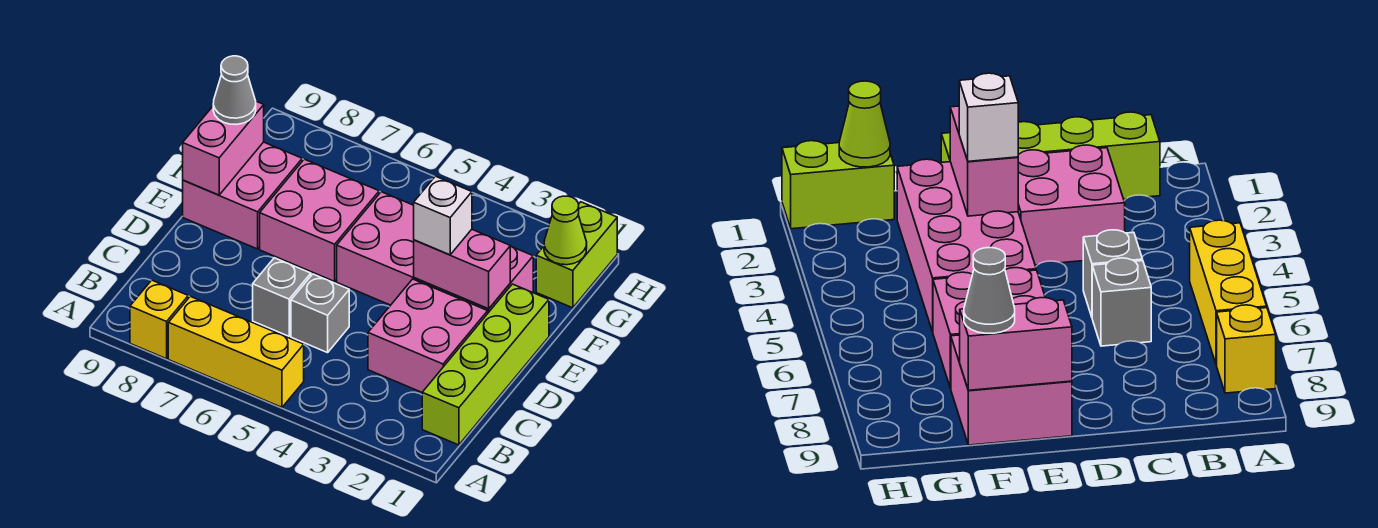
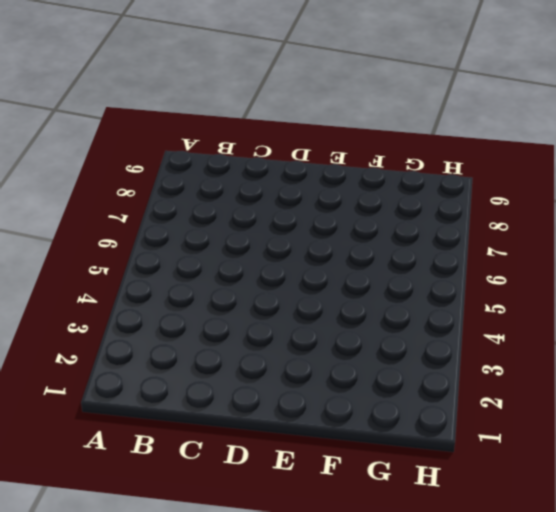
none -> yellow brick A5:A7 level 1
none -> yellow brick A8 level 1
none -> lime brick B1:E1 level 1

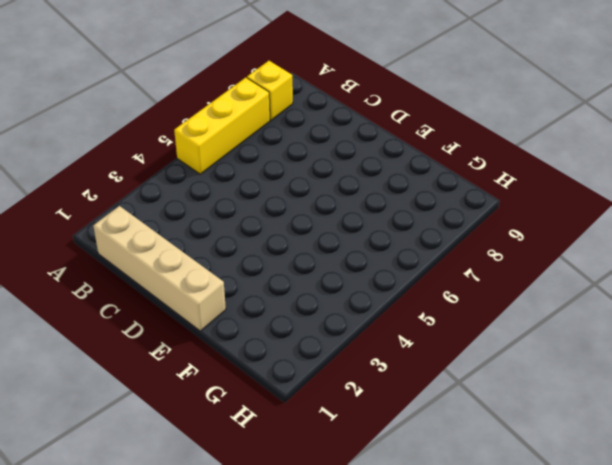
tan brick B1:E1 level 1 -> lime brick B1:E1 level 1
none -> pink brick C2:D3 level 1
none -> grey brick C5 level 1
none -> grey brick C6 level 1

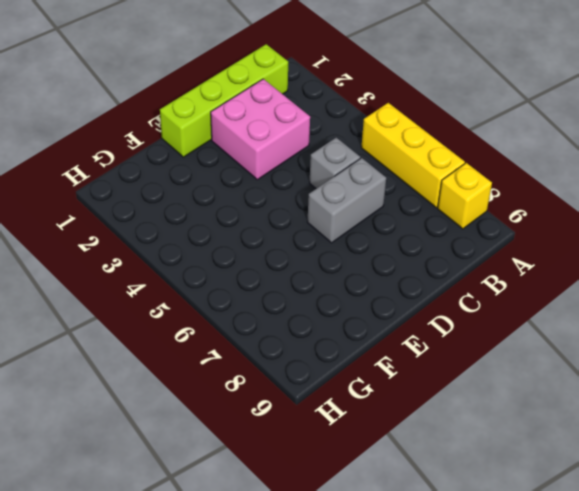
grey brick C6:D6 level 1 -> grey brick C6 level 1
none -> pink brick E2:F5 level 1
none -> pink brick E6:F7 level 1
none -> pink brick E8:F9 level 1

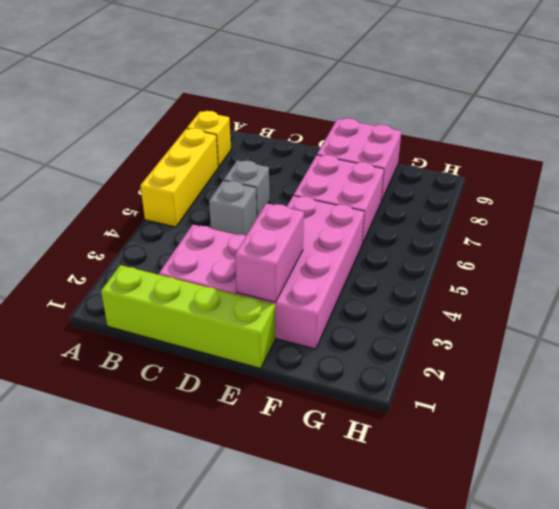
none -> lime brick G1:H1 level 1
none -> pink brick E9:F9 level 2
none -> lime cone G1 level 2

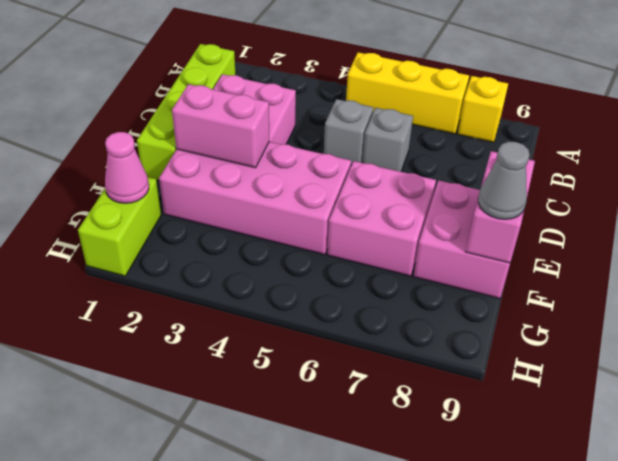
pink cone G1 level 2 -> lime cone G1 level 2
none -> white brick E3 level 3

